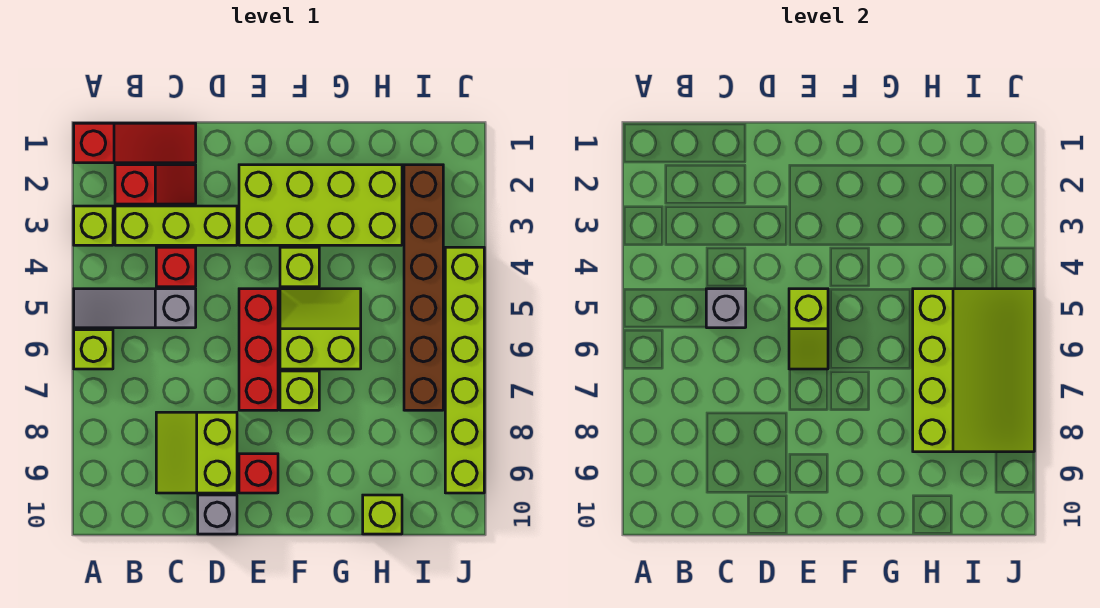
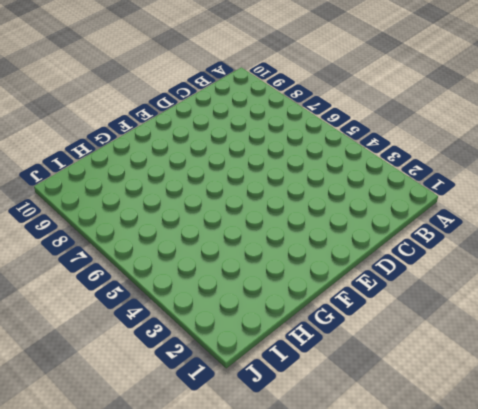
none -> red slope A1:C1 level 1 top A
none -> lime brick A3 level 1
none -> grey slope A5:C5 level 1 top C

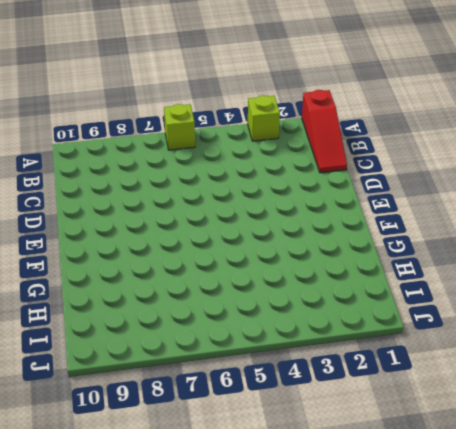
none -> grey slope A5:C5 level 1 top C
none -> red slope B2:C2 level 1 top B
none -> lime brick B3:D3 level 1

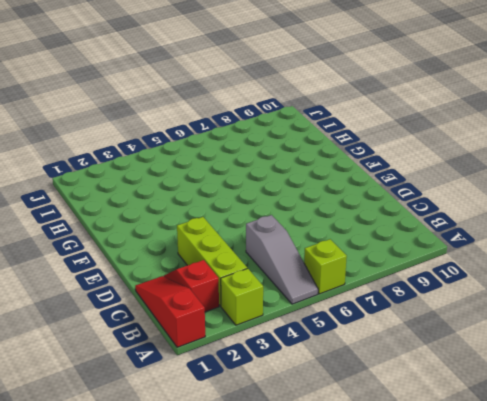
none -> red brick C4 level 1
none -> lime slope C8:D9 level 1 top D
none -> grey brick D10 level 1

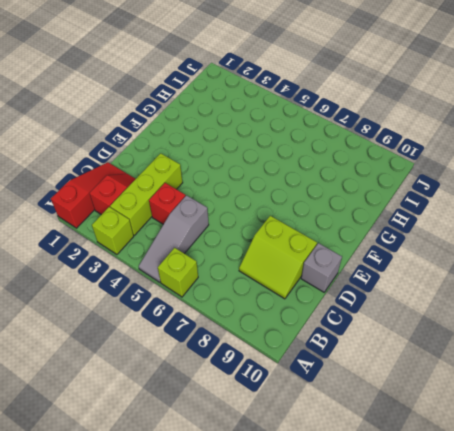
none -> lime brick E2:H3 level 1
none -> red brick E5:E7 level 1
none -> red brick E9 level 1

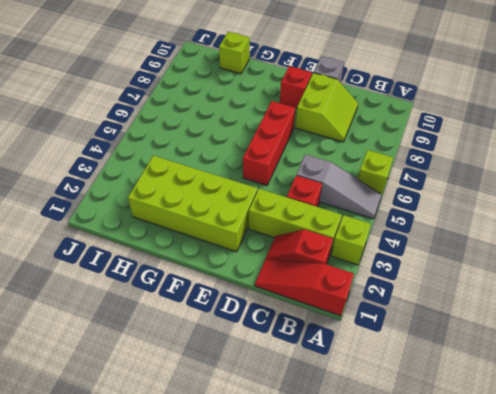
none -> lime brick F4 level 1
none -> lime slope F5:G6 level 1 top 6
none -> lime brick F7 level 1

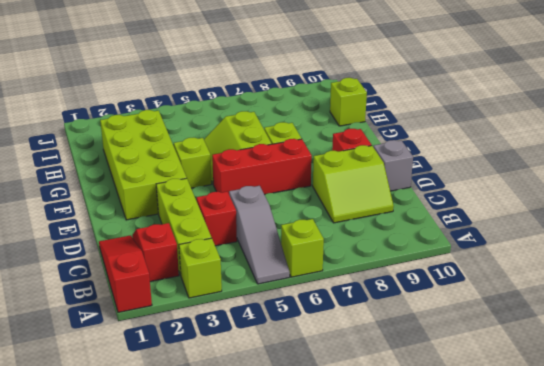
none -> brown brick I2:I7 level 1
none -> lime brick J4:J9 level 1
none -> grey brick C5 level 2

